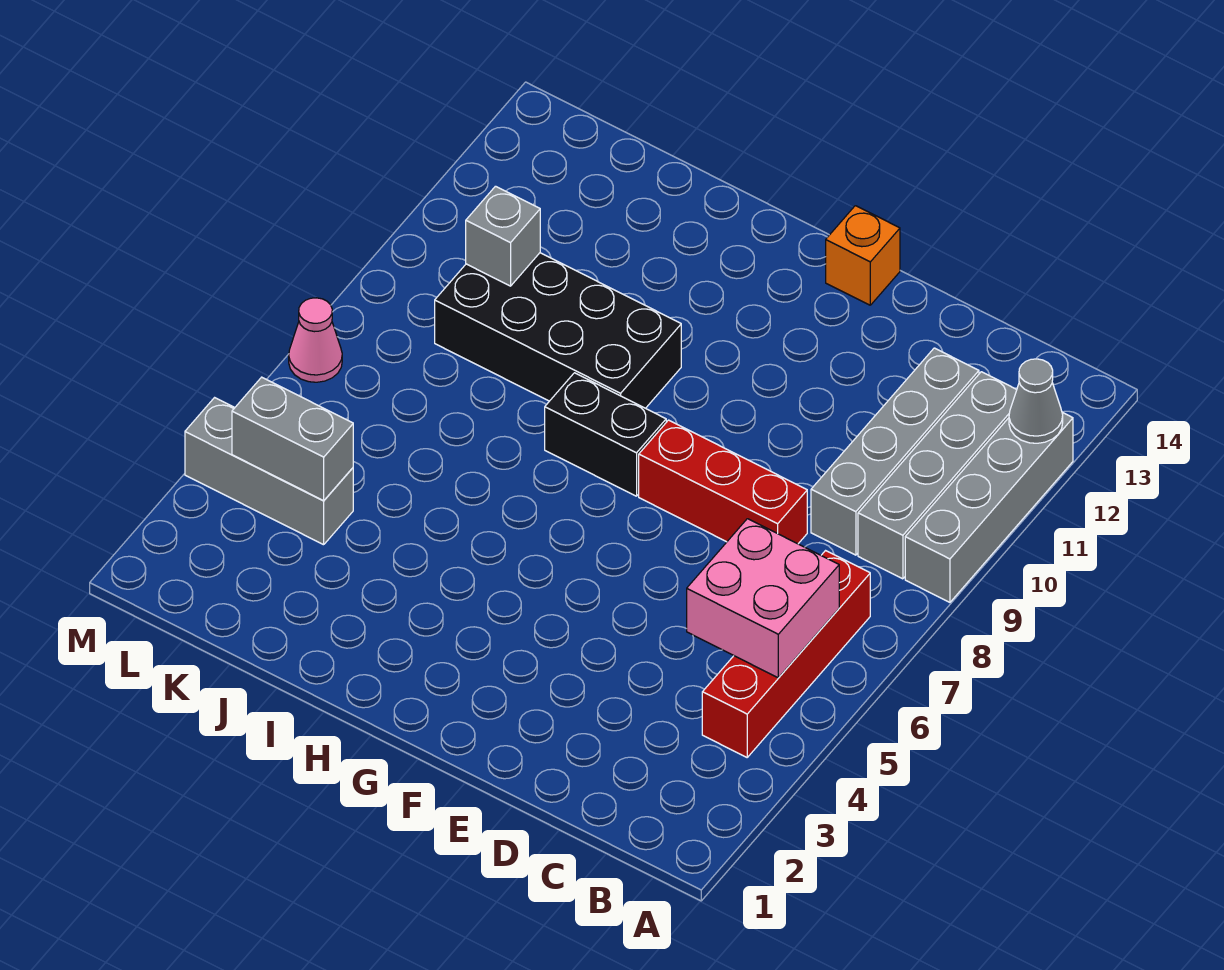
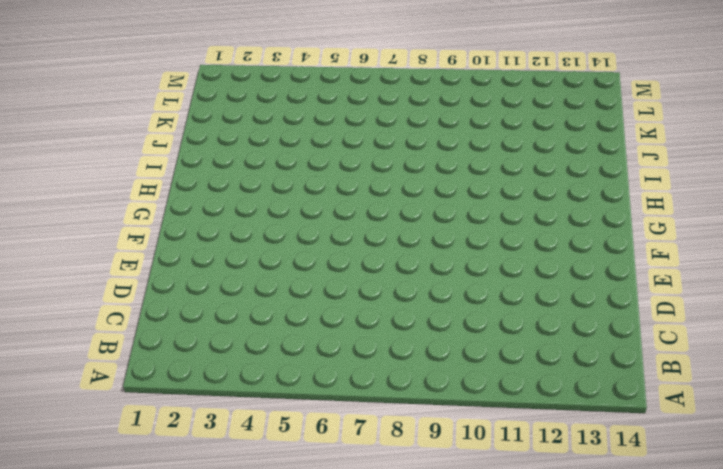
none -> grey brick A9:A12 level 1
none -> red brick B4:B7 level 1
none -> grey brick B9:B12 level 1

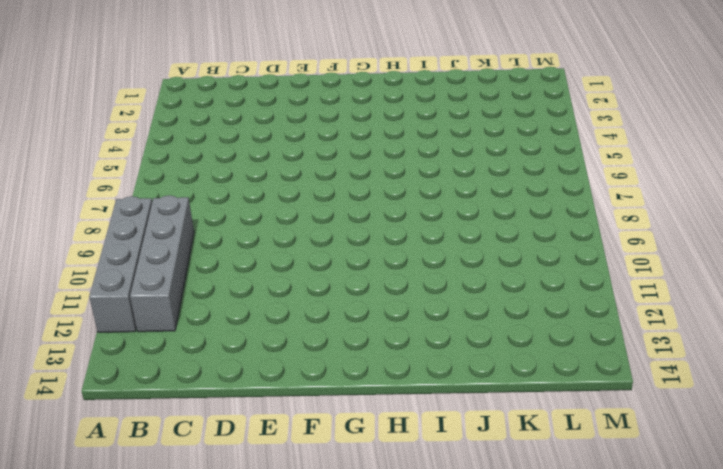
none -> red brick B4:B7 level 1
none -> grey brick C9:C12 level 1
none -> red brick D8:F8 level 1

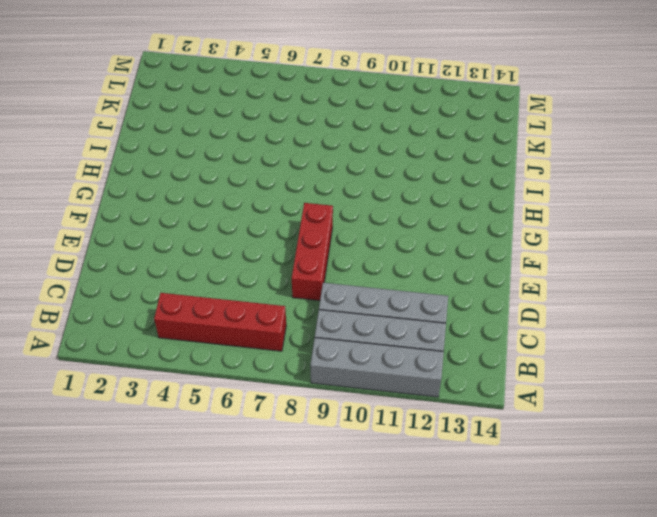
none -> orange brick F14 level 1
none -> black brick G8:H8 level 1
none -> black brick H9:K10 level 1

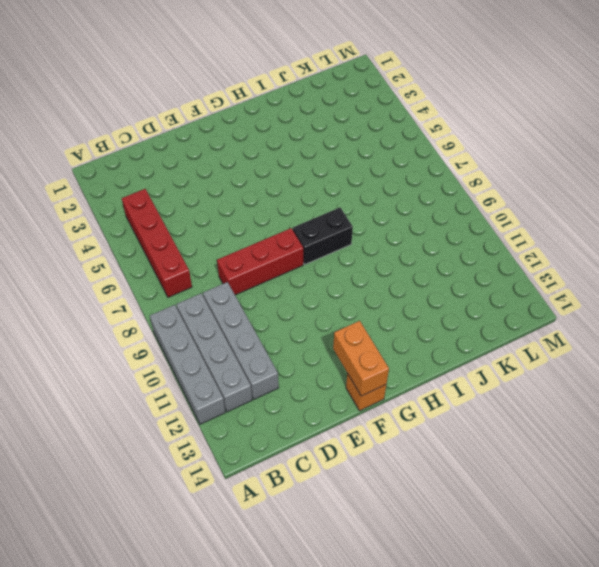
orange brick F13:F14 level 2 -> none
none -> black brick H9:K10 level 1
none -> grey brick K4:M4 level 1
none -> pink cone M7 level 1

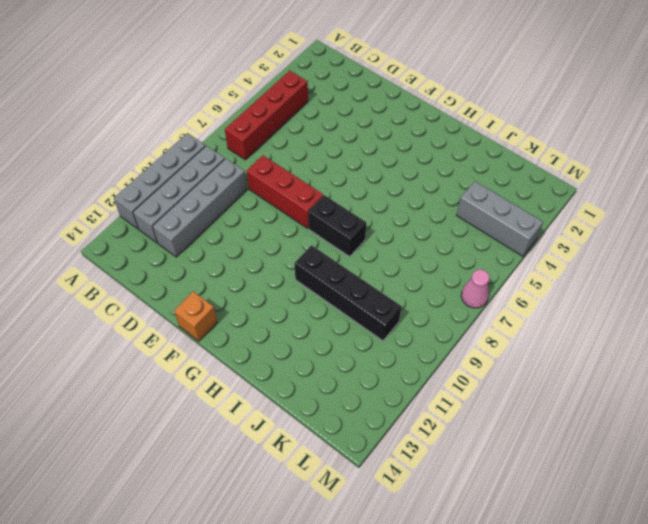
black brick H10:K10 level 1 -> black brick H9:K10 level 1
none -> grey cone A12 level 2
none -> pink brick B5:C6 level 2
none -> grey brick K4:L4 level 2

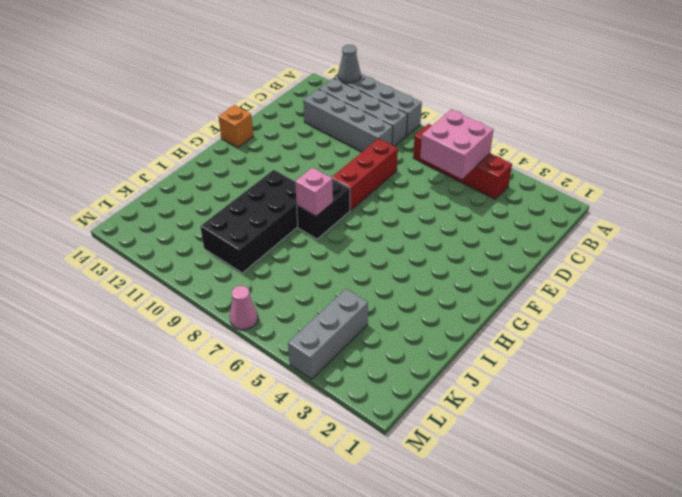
pink brick H8 level 2 -> none
none -> grey brick K4:L4 level 2
none -> grey brick K10 level 2

